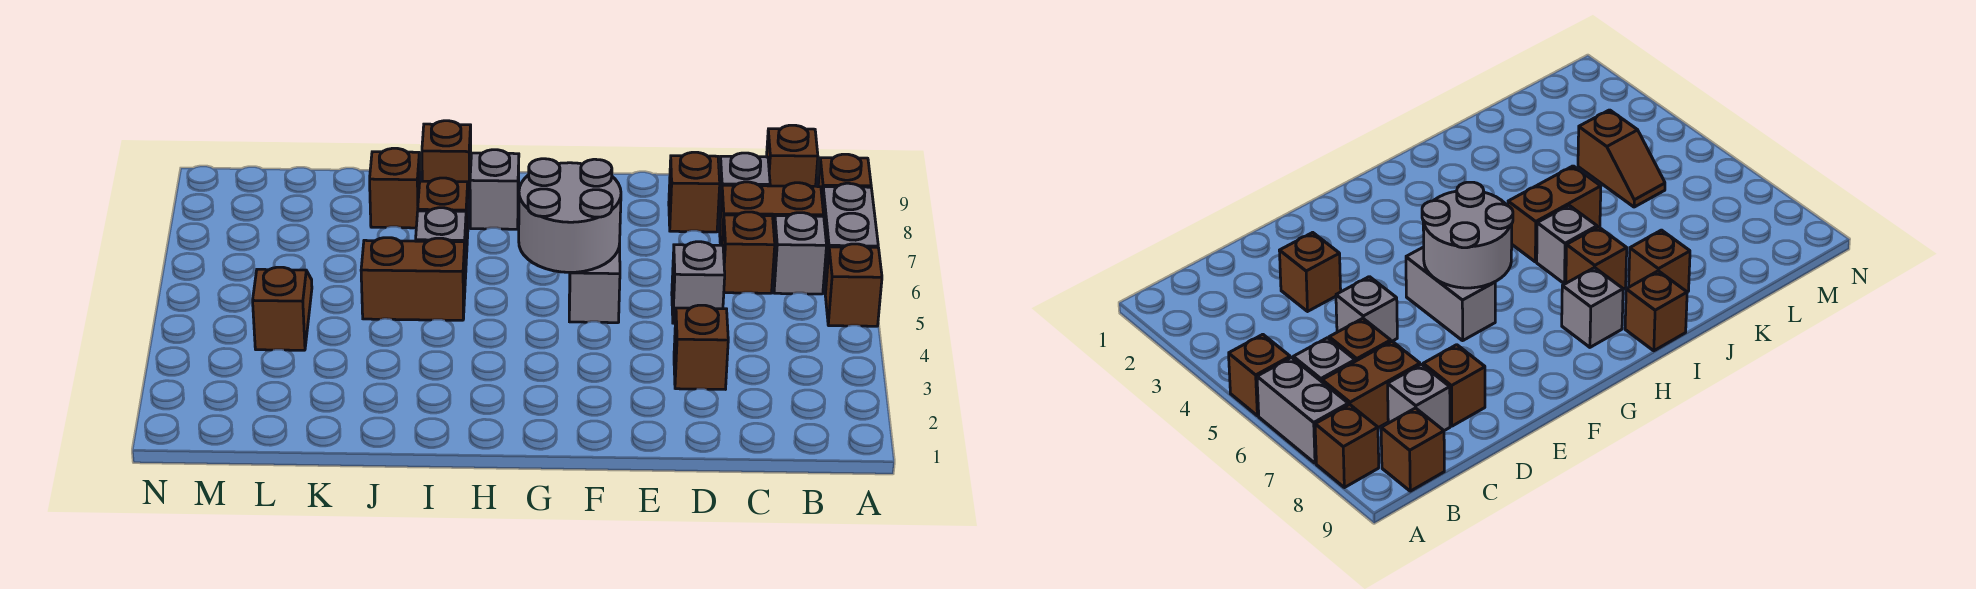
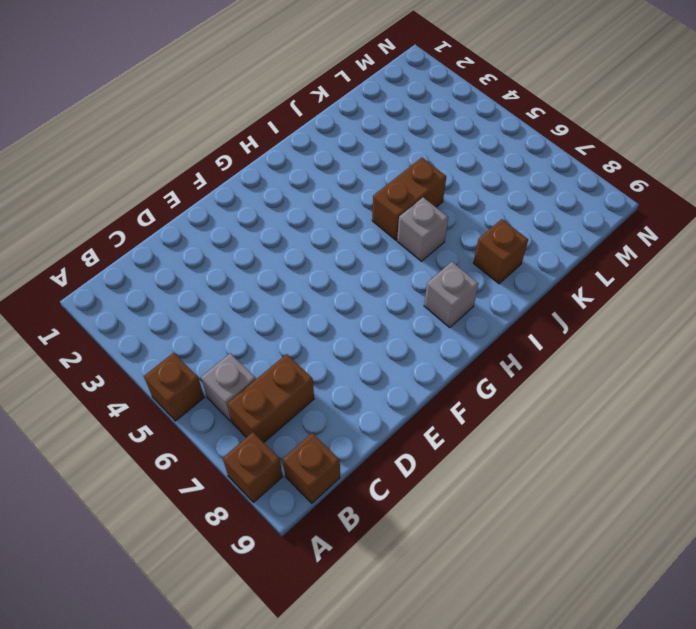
none -> grey brick A6:A7 level 1
none -> brown brick C6 level 1
none -> grey brick C8 level 1

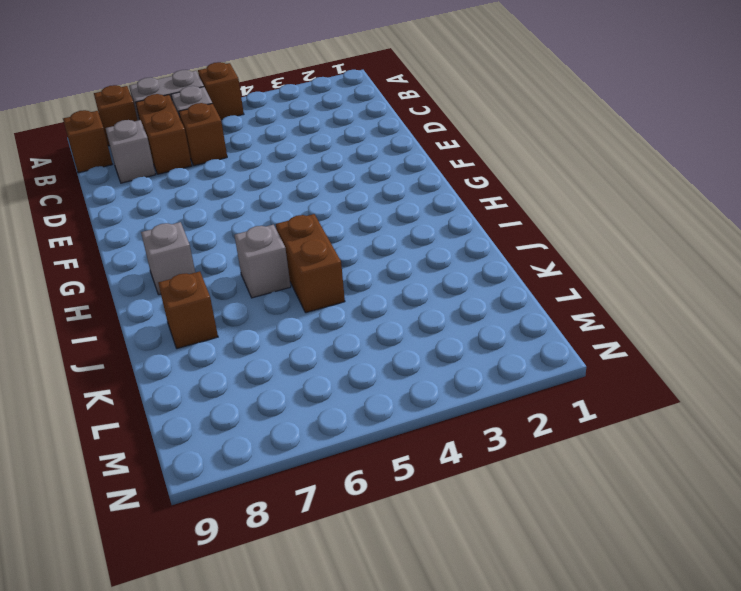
none -> brown brick D3 level 1
none -> grey brick D5 level 1
none -> brown brick D8 level 1

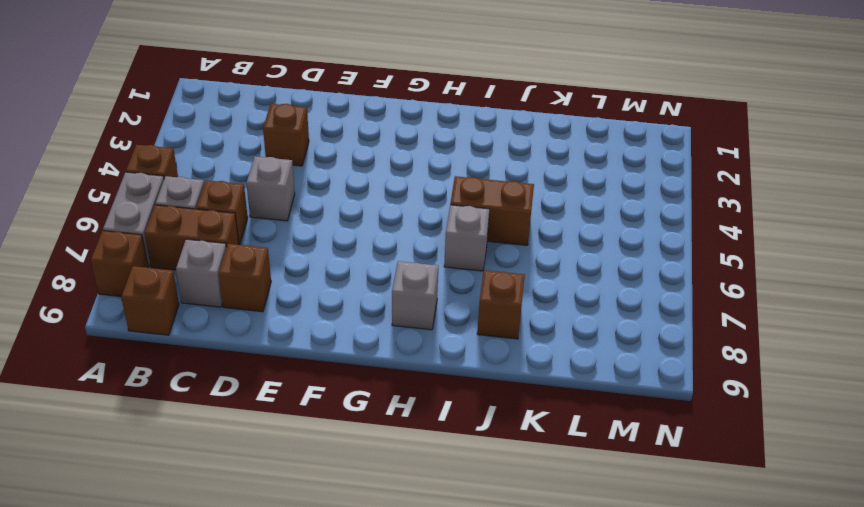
none -> grey brick F5:F6 level 1
none -> brown brick I7 level 1
none -> brown brick I9 level 1

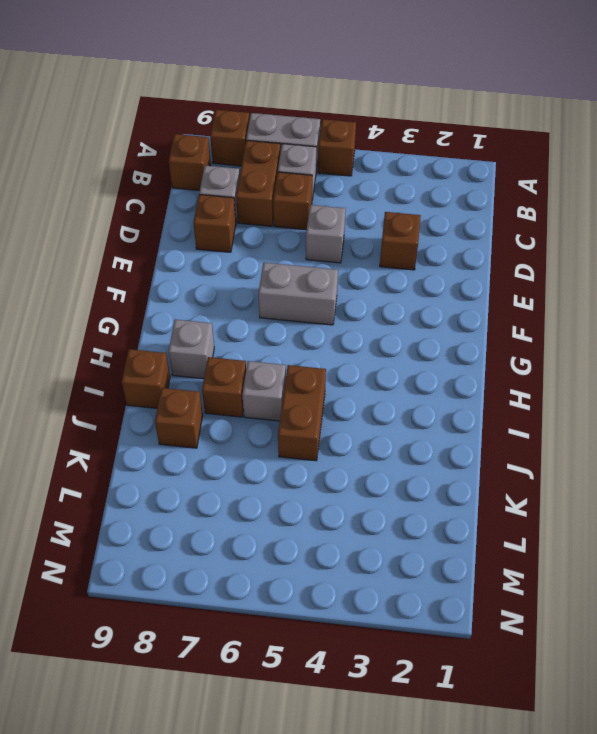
none -> brown slope L4:L5 level 1 top 4
none -> grey round brick F5:G6 level 2

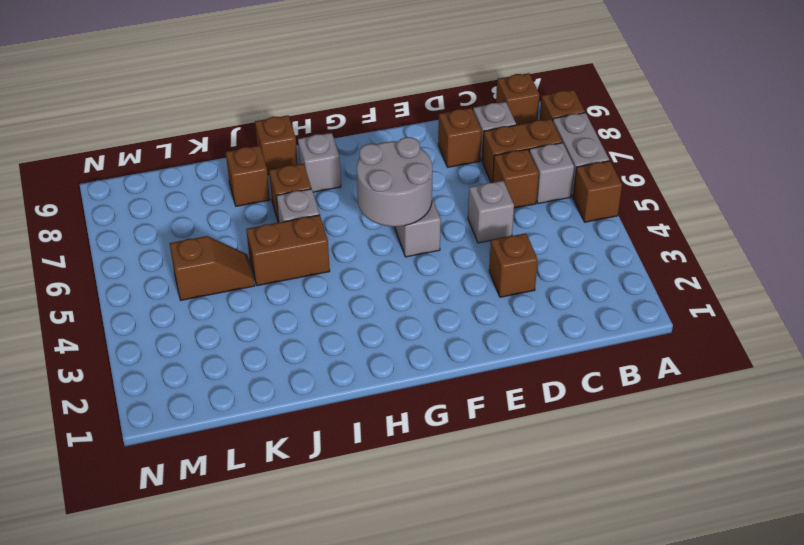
brown slope K5:L5 level 1 top L -> brown slope L4:L5 level 1 top 4

